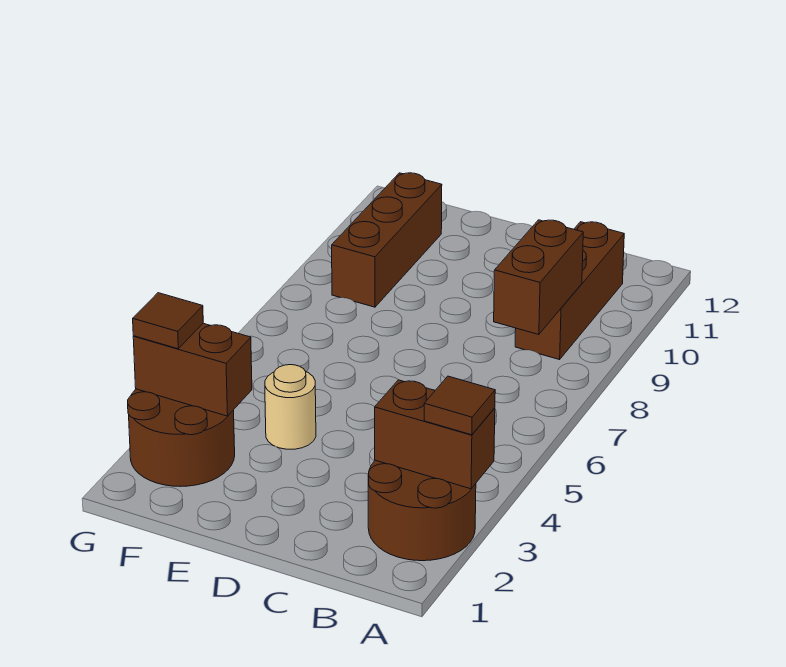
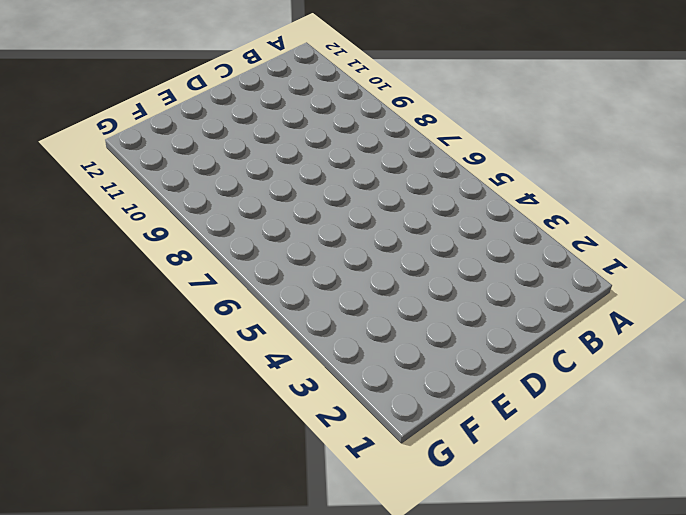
none -> brown round brick A2:B3 level 1
none -> brown brick B9:B11 level 1

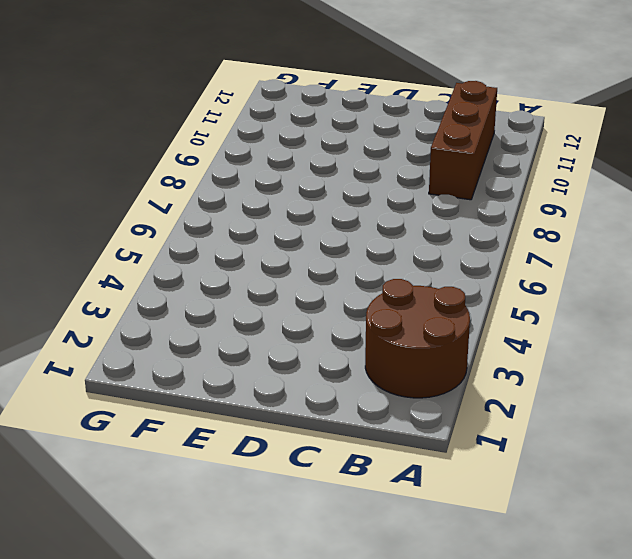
none -> tan round brick E4 level 1
none -> brown round brick F2:G3 level 1

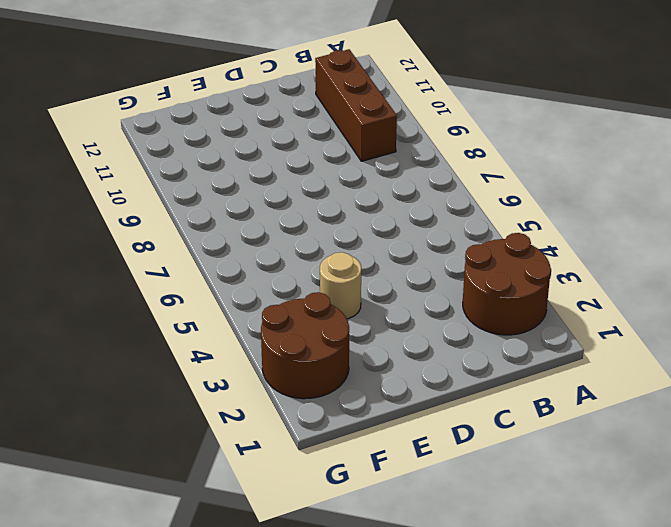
none -> brown brick F9:F11 level 1
none -> brown brick A3:B3 level 2

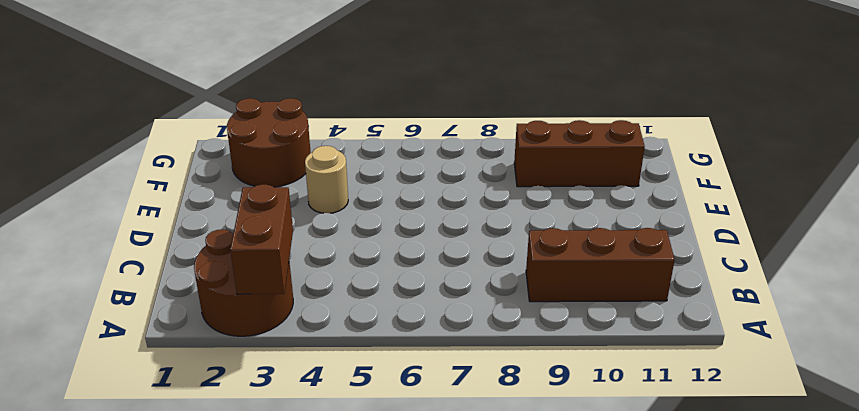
none -> brown brick B8:B9 level 2
none -> brown brick F3:G3 level 2

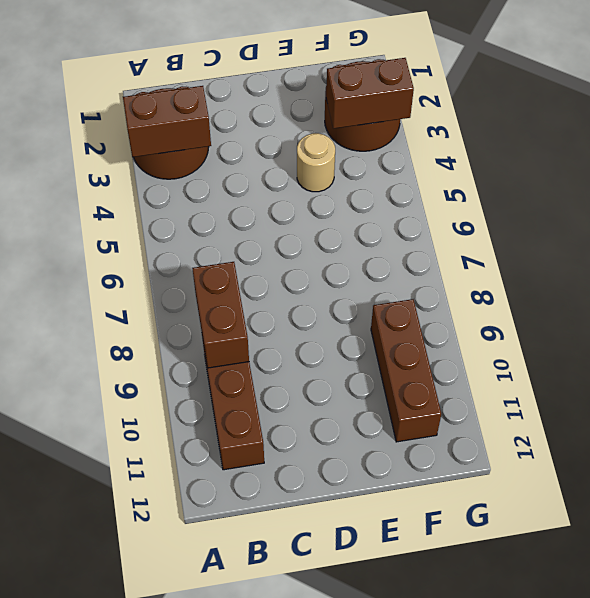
none -> brown tile A3 level 3
none -> brown tile G3 level 3

